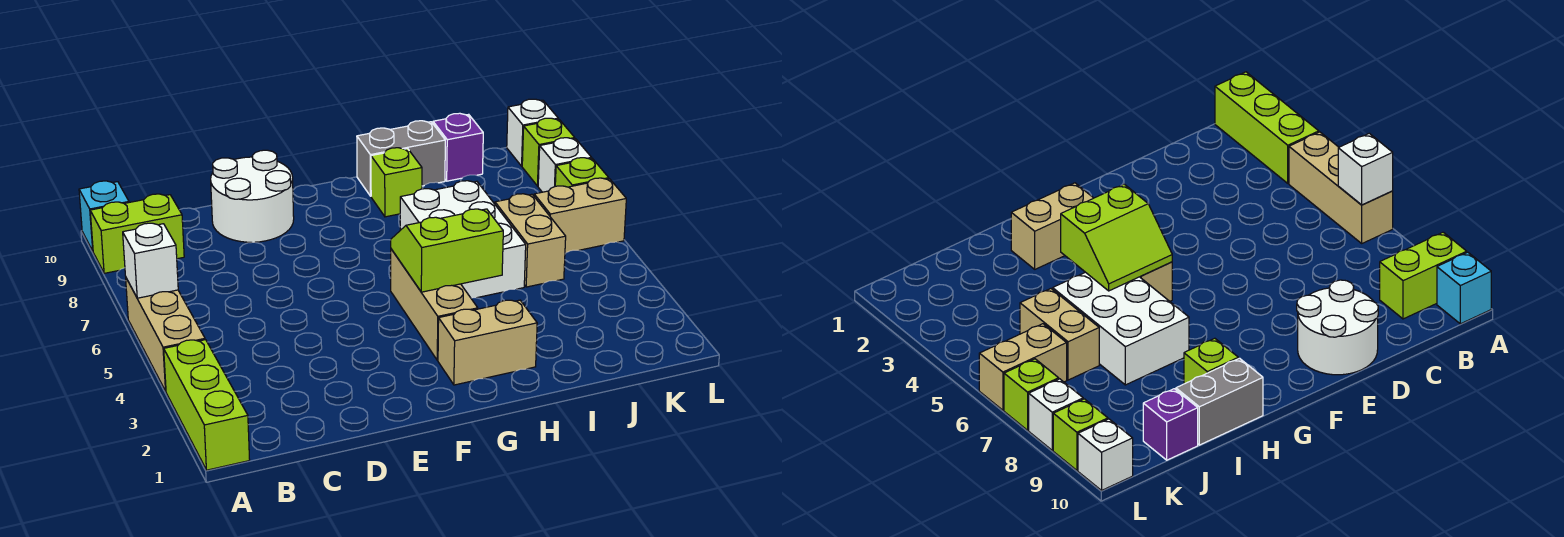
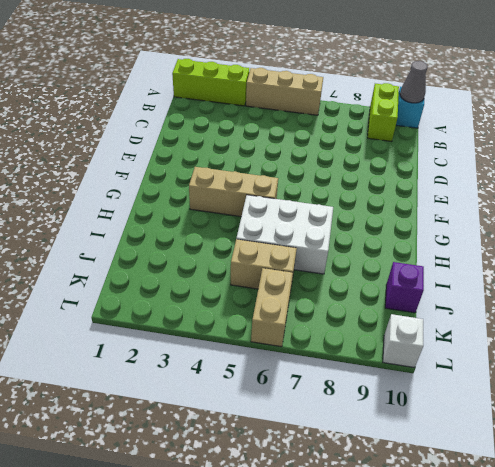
grey cone A10 level 2 -> none
none -> white round brick D9:E10 level 1
none -> tan brick G2:H2 level 1
none -> lime brick H9 level 1

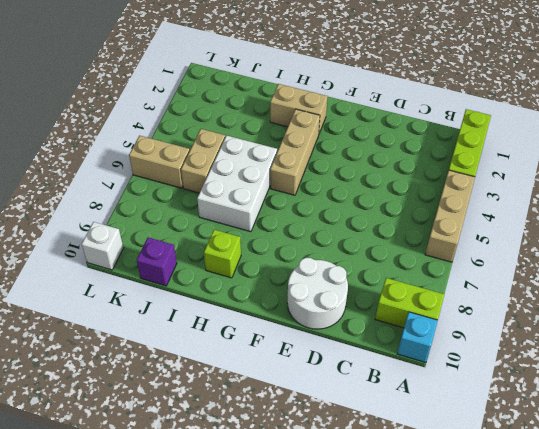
none -> grey brick H10:I10 level 1
none -> lime brick L7 level 1
none -> white brick L8 level 1

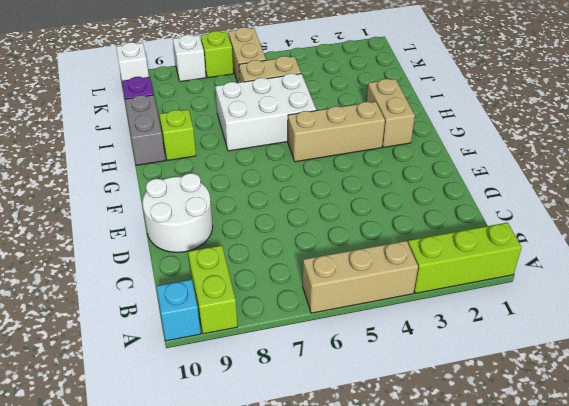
none -> lime brick L9 level 1
none -> white brick A6 level 2
none -> lime slope G4:H5 level 2 top 4

